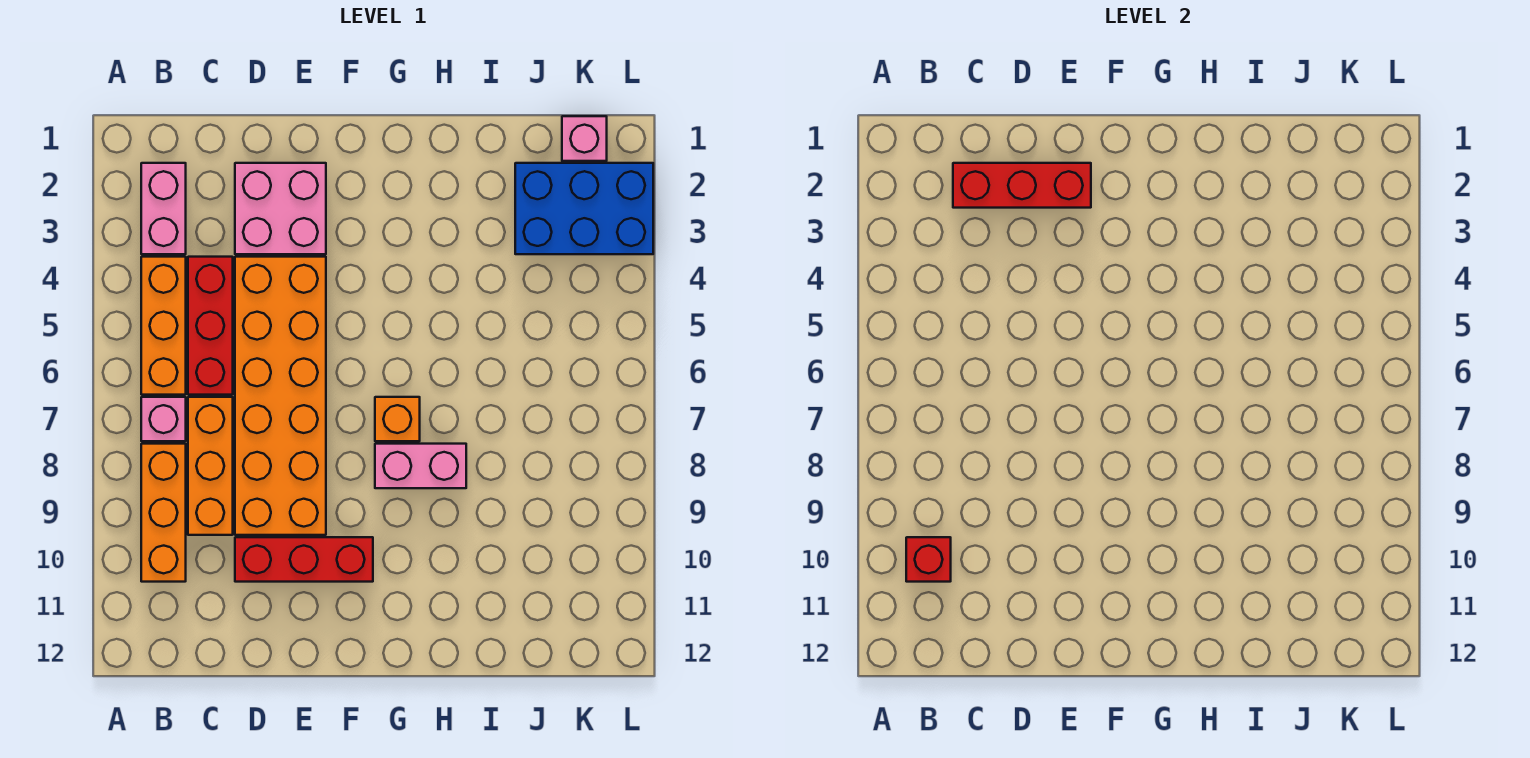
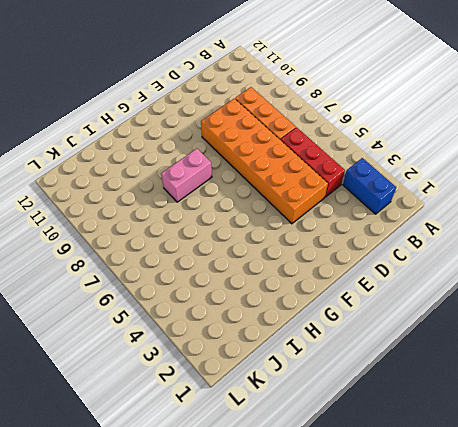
blue brick B2:B3 level 1 -> pink brick B2:B3 level 1
none -> orange brick B4:B6 level 1
none -> pink brick B7 level 1
none -> orange brick B8:B10 level 1

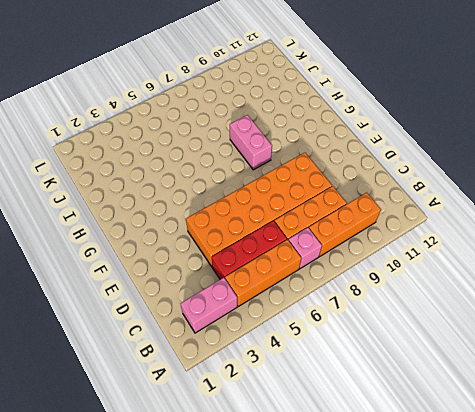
none -> pink brick D2:E3 level 1
none -> red brick D10:F10 level 1
none -> orange brick G7 level 1

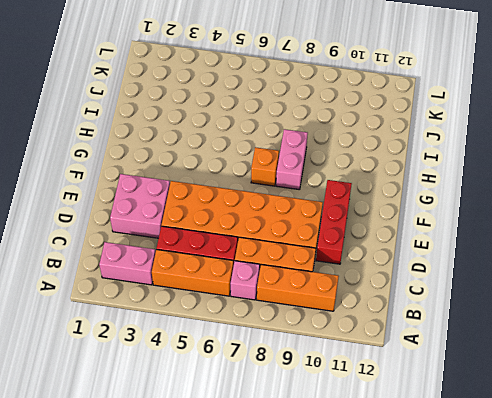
none -> blue brick J2:L3 level 1
none -> pink brick K1 level 1
none -> red brick B10 level 2

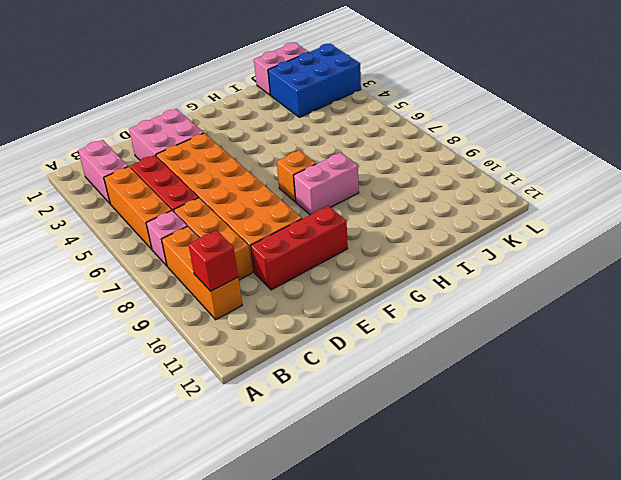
pink brick J1:K1 level 1 -> pink brick K1 level 1
none -> red brick C2:E2 level 2

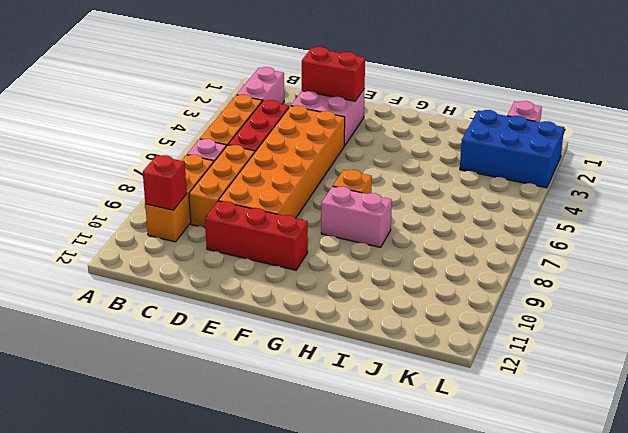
red brick D2:E2 level 2 -> red brick C2:E2 level 2

